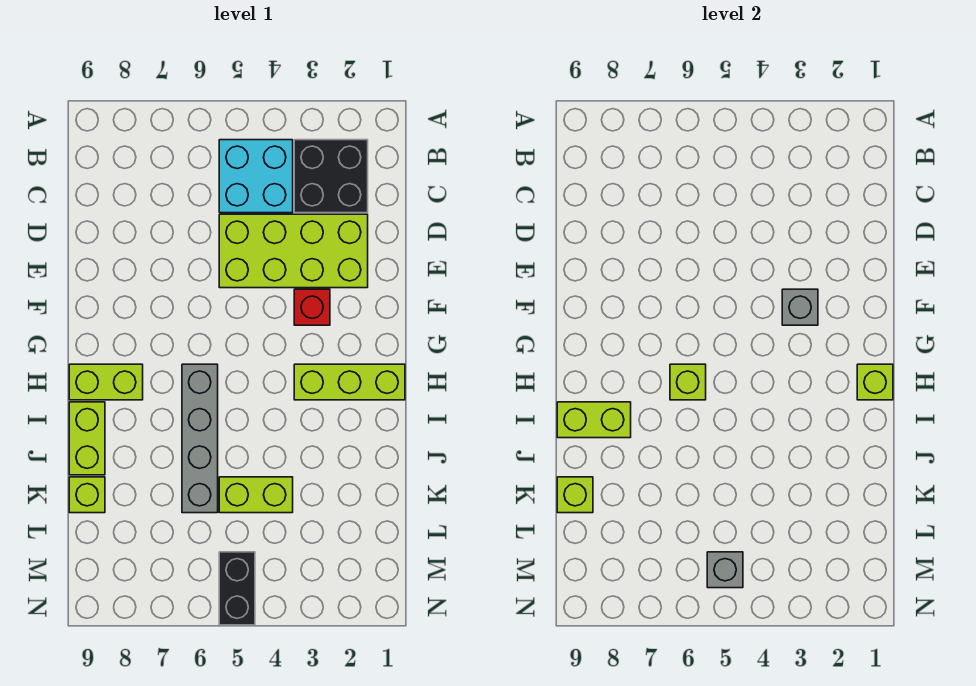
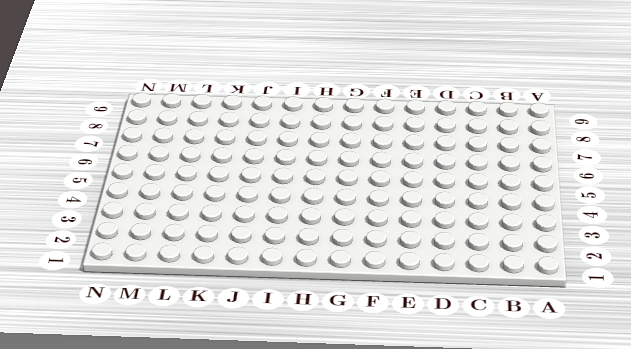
none -> black brick B2:C3 level 1
none -> cyan brick B4:C5 level 1
none -> lime brick D2:E5 level 1

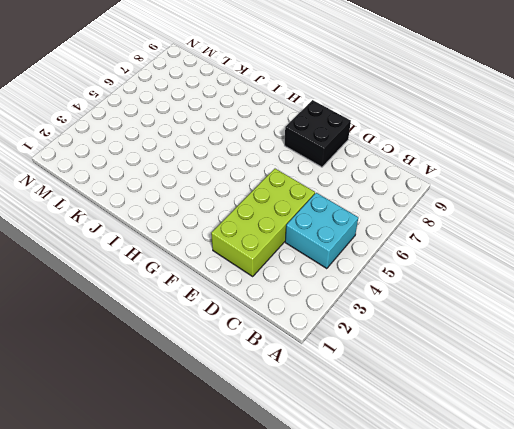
black brick E8:F9 level 1 -> black brick B2:C3 level 1
none -> red brick F3 level 1
none -> lime brick H1:H3 level 1
none -> grey brick H6:K6 level 1

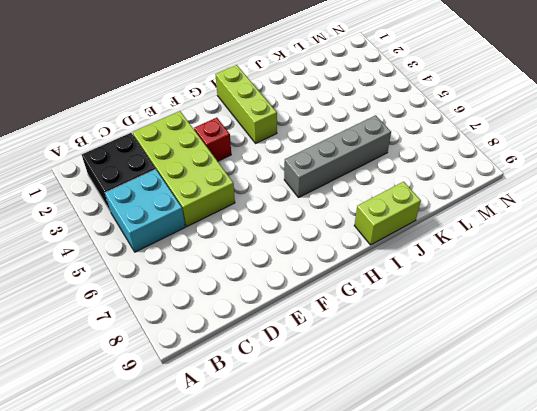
none -> lime brick H8:H9 level 1
none -> lime brick K4:K5 level 1
none -> lime brick K9 level 1

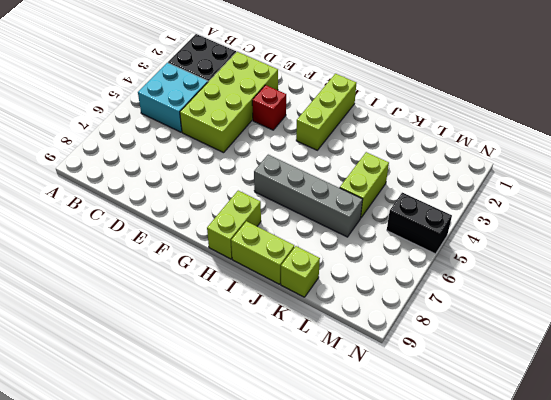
none -> grey brick F3 level 2
none -> lime brick H1 level 2
none -> lime brick H6 level 2

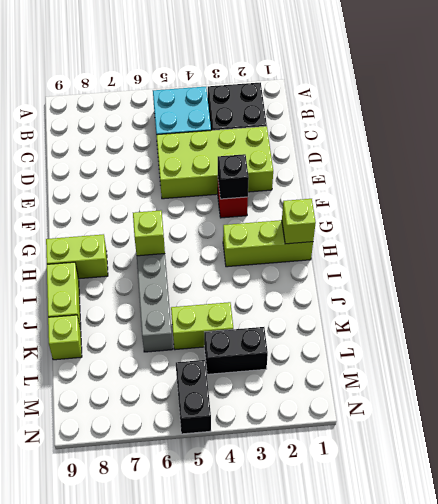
black brick F3 level 2 -> grey brick F3 level 2
black brick L3:L4 level 1 -> none
none -> lime brick I8:I9 level 2
none -> lime brick K9 level 2
none -> grey brick M5 level 2

